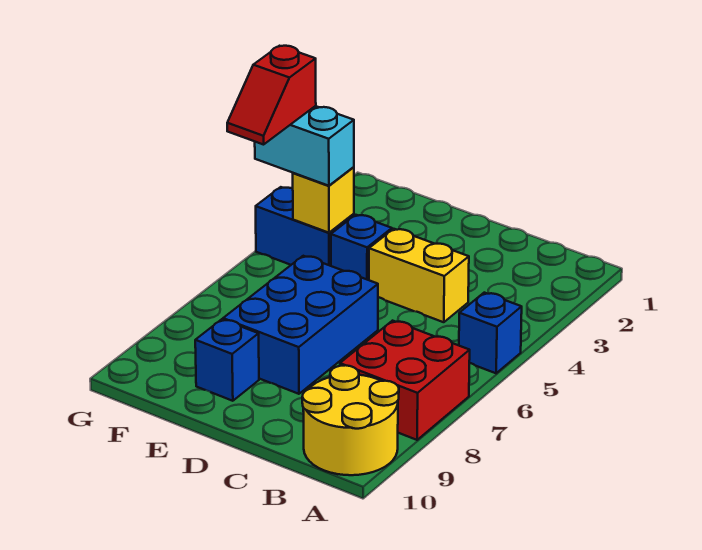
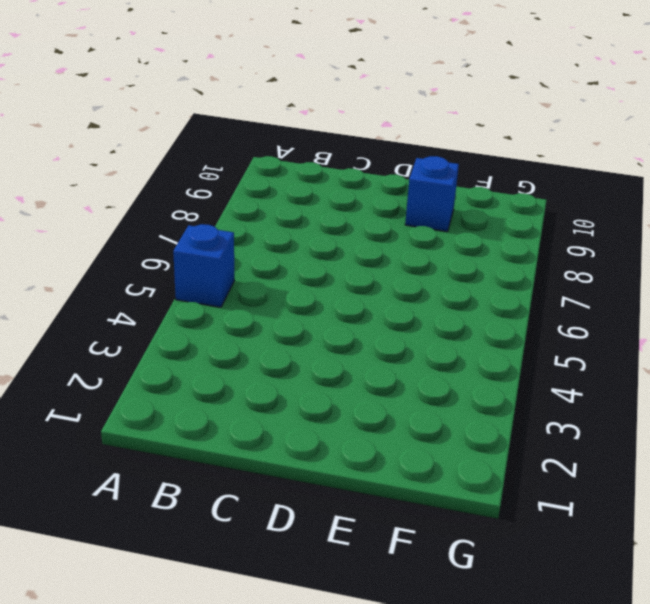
none -> red brick A7:B8 level 1
none -> yellow round brick A9:B10 level 1

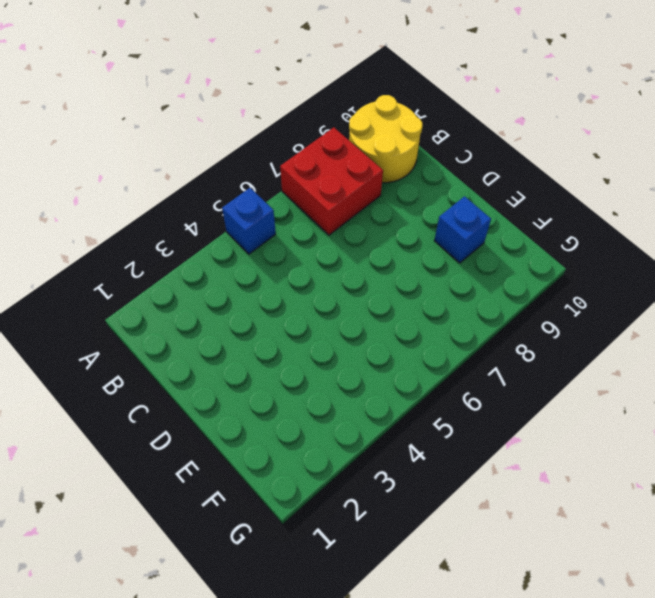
none -> yellow brick C4:D4 level 1
none -> blue brick D6:E8 level 1

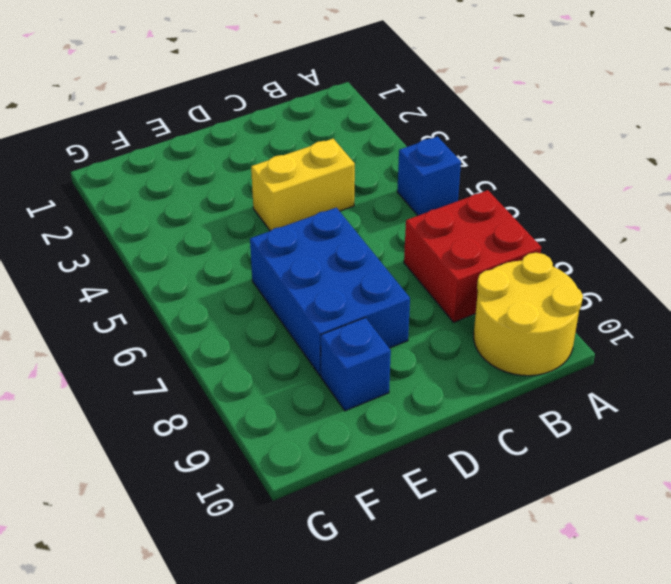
none -> blue brick E4 level 1
none -> blue brick F4:G4 level 1

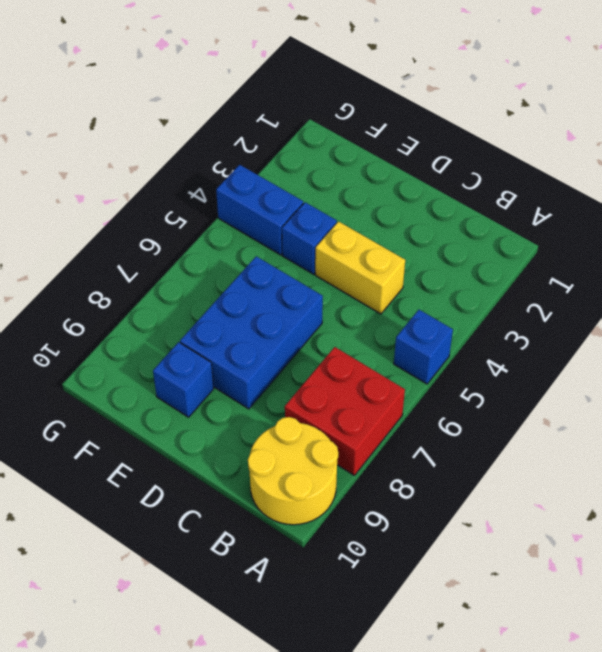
none -> yellow brick F4 level 2
none -> cyan brick F4:G4 level 3

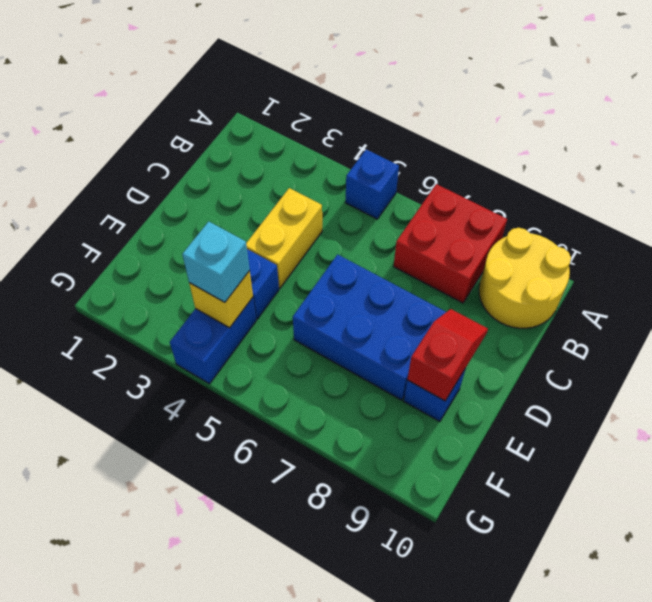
red slope D9:E9 level 2 top E -> red slope G4:G5 level 4 top 4
cyan brick F4 level 3 -> cyan brick F4:G4 level 3

